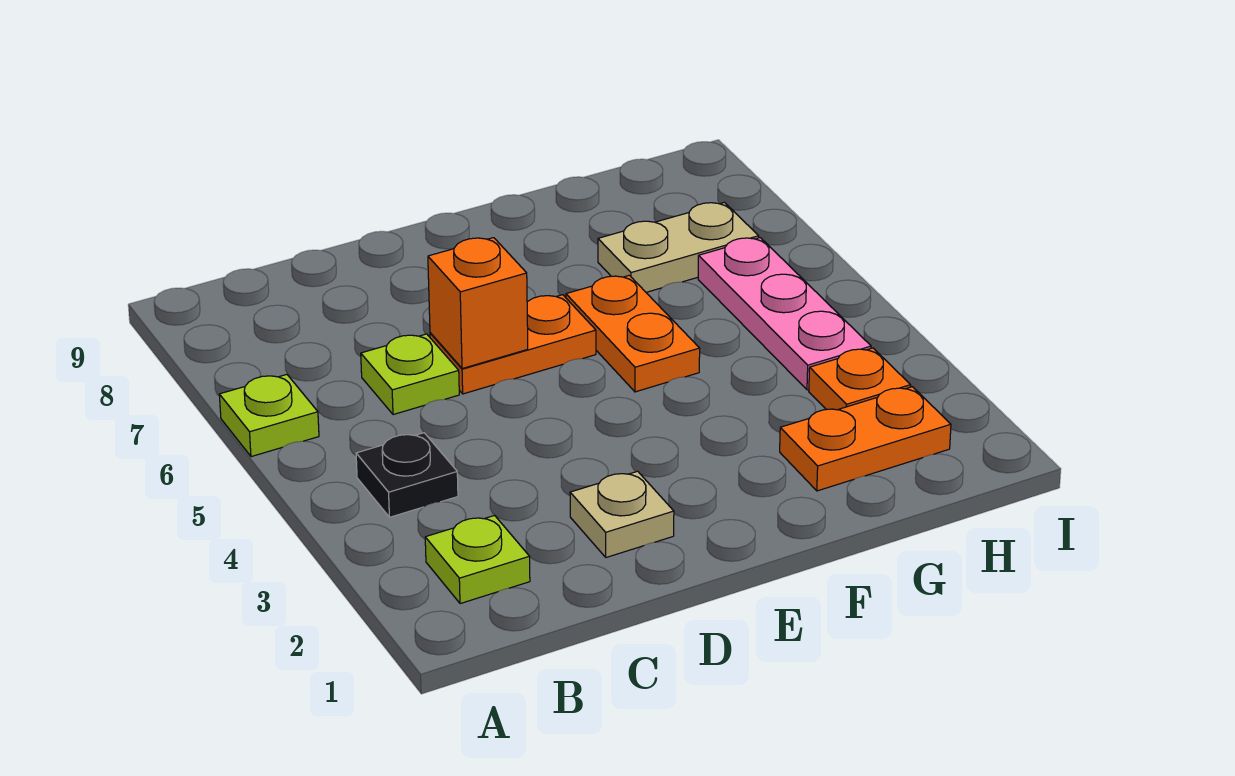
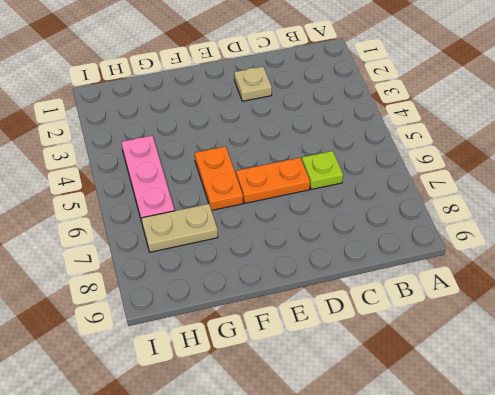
none -> lime plate A6 level 1
none -> lime plate B2 level 1
none -> black plate B4 level 1

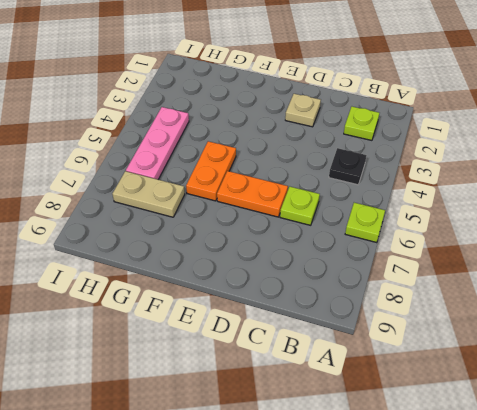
none -> orange plate G2:H2 level 1
none -> orange plate H3 level 1
none -> orange brick D6 level 2

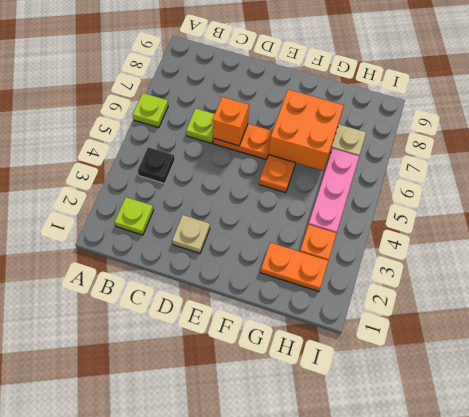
orange brick F6:G7 level 2 -> none

